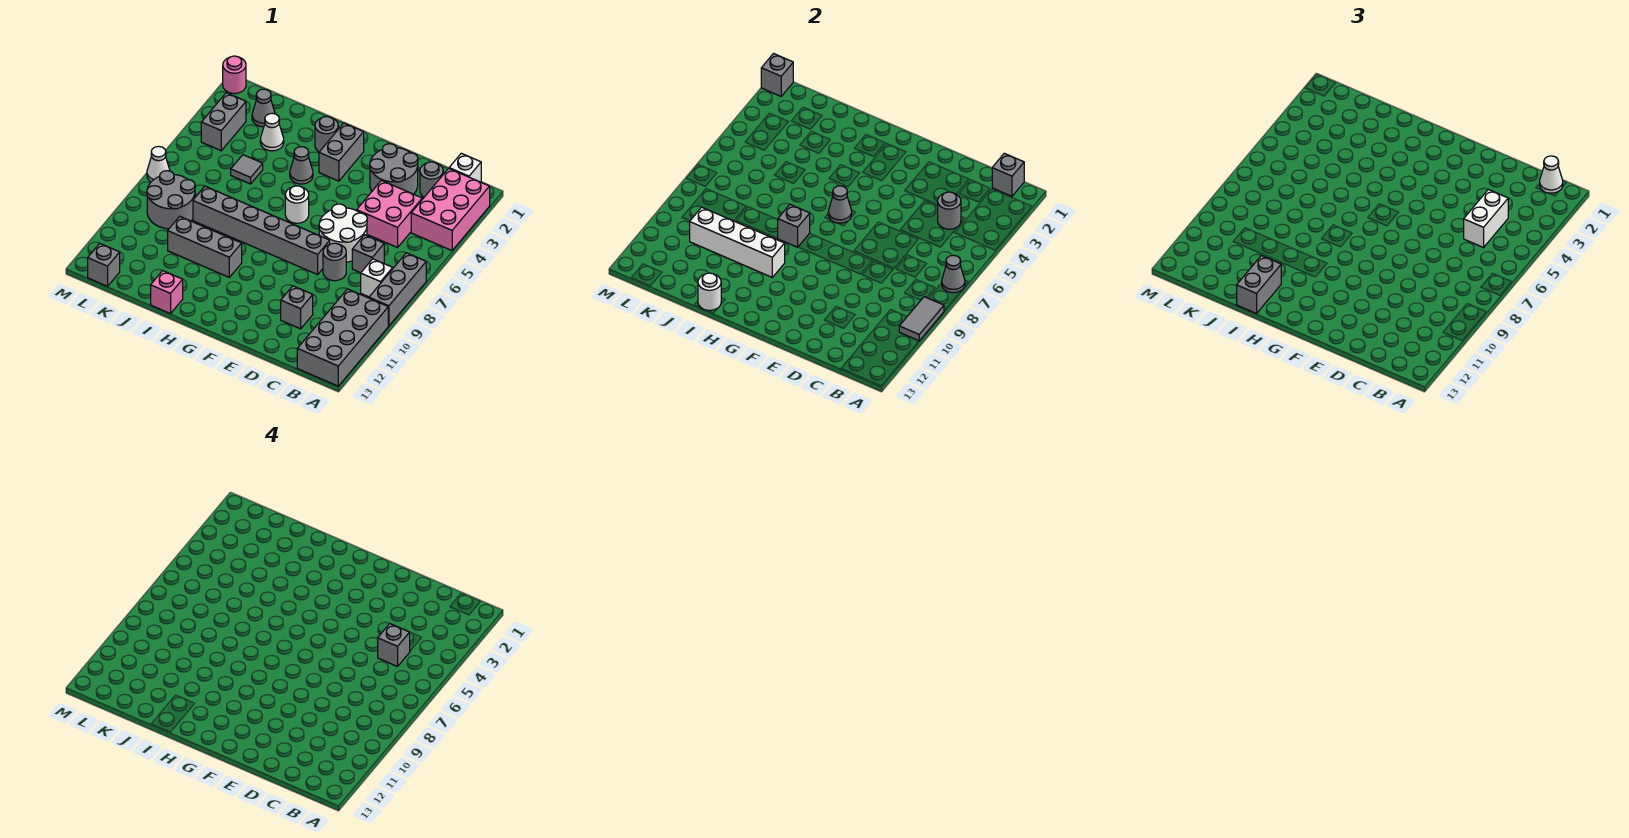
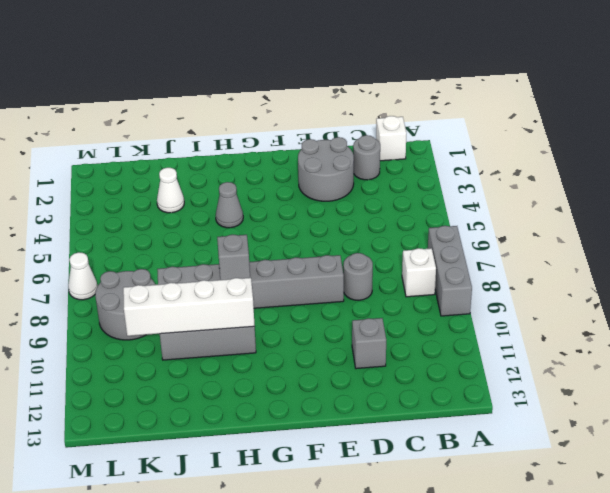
none -> pink brick A2:B4 level 1
none -> grey brick A10:B13 level 1
none -> pink brick C4:D5 level 1
none -> grey brick C7 level 1

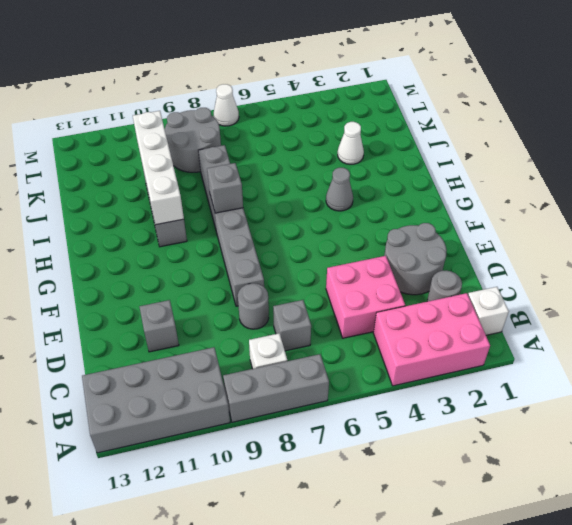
none -> white round brick D6:E7 level 1
none -> grey brick G2:G3 level 1
none -> white round brick G6 level 1
none -> grey round brick H2 level 1

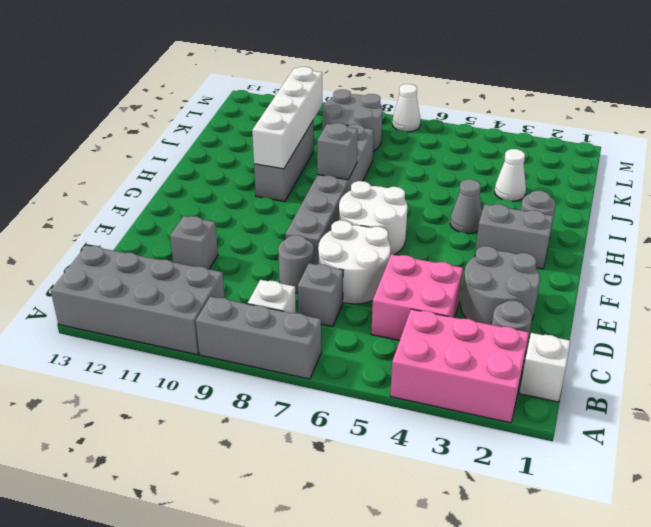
white round brick F6:G7 level 1 -> white round brick G6 level 1
none -> pink brick I13 level 1
none -> grey tile J5 level 1
none -> grey cone K2 level 1
none -> grey brick L3:L4 level 1

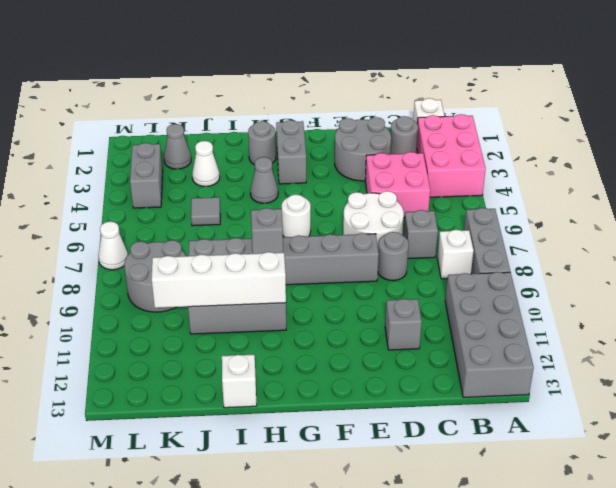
white brick I13 level 1 -> pink brick I13 level 1
none -> grey brick L13 level 1
none -> pink round brick M1 level 1
none -> grey cone A7 level 2
none -> grey tile A9:A10 level 2

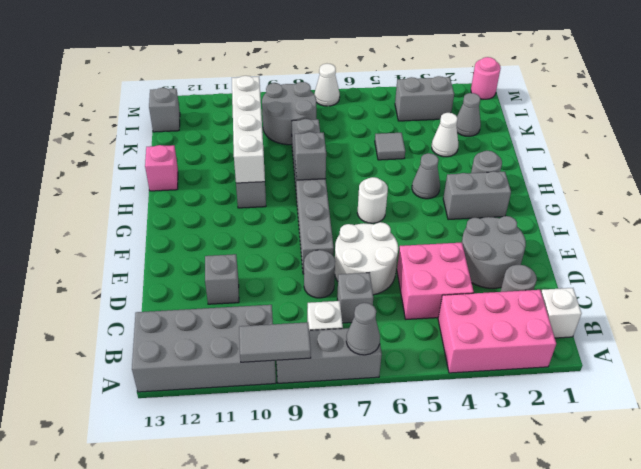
none -> grey brick B1 level 2
none -> grey round brick C4 level 2
none -> grey cone G6 level 2
none -> white round brick I13 level 2

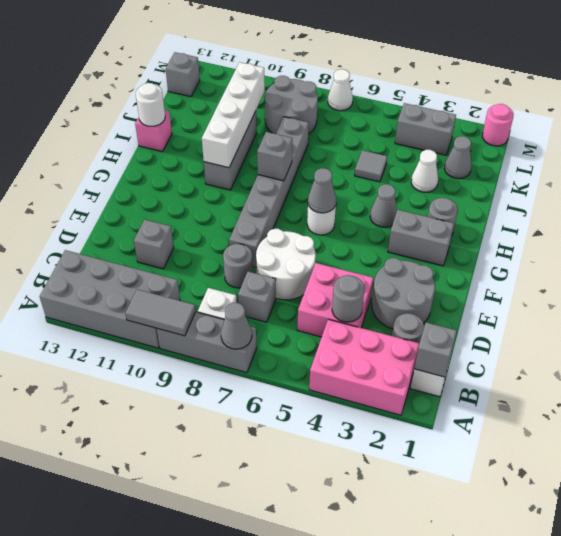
none -> grey brick M1 level 2
none -> white cone B1 level 3
none -> white brick C4:C5 level 3
none -> grey brick I12:I13 level 3

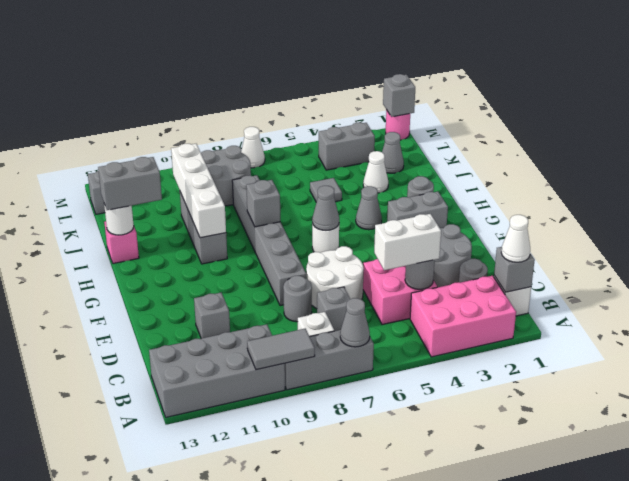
none -> grey brick C5 level 4

